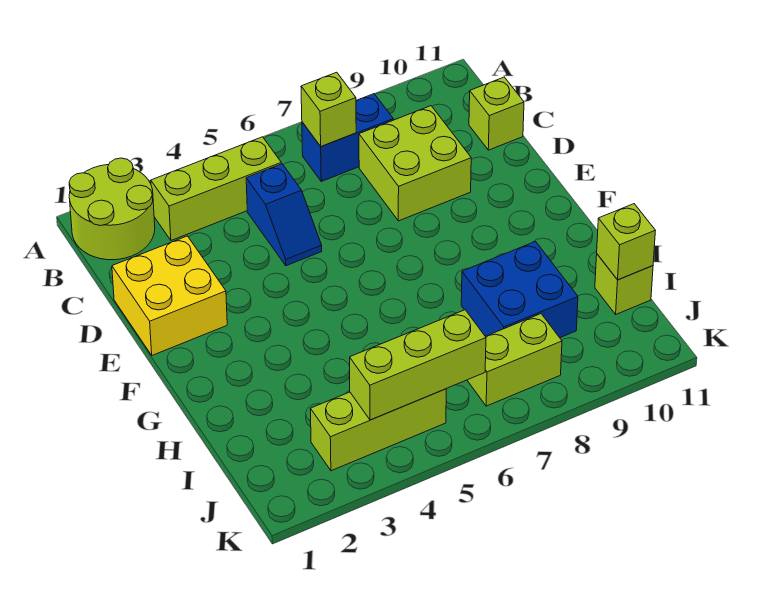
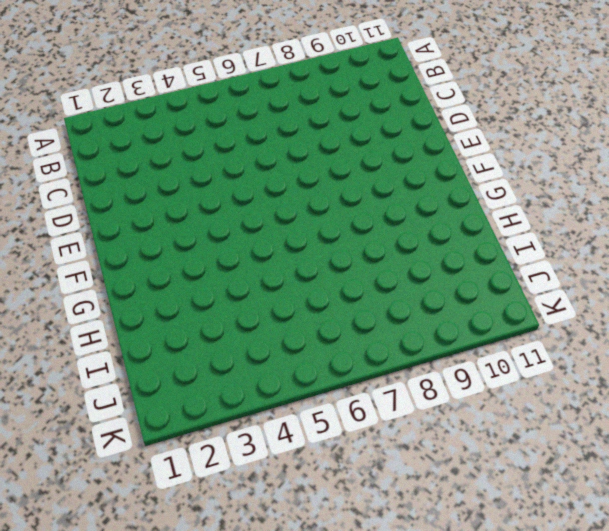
none -> lime round brick A1:B2 level 1
none -> lime brick B3:B5 level 1
none -> blue brick B7:B8 level 1

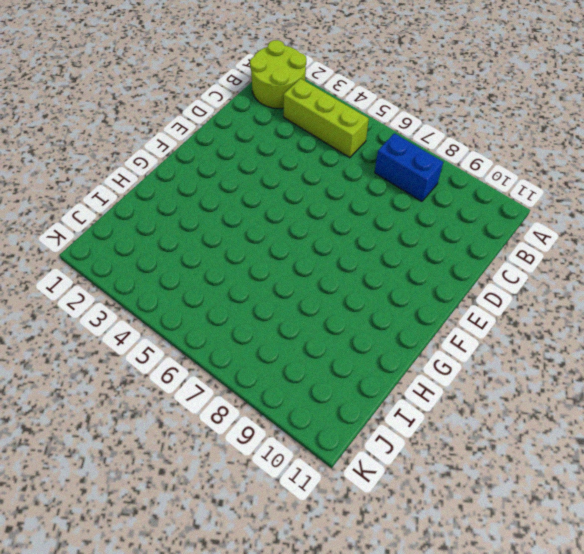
none -> blue slope C5:D5 level 1 top C
none -> lime brick C8:D9 level 1
none -> lime brick C11 level 1

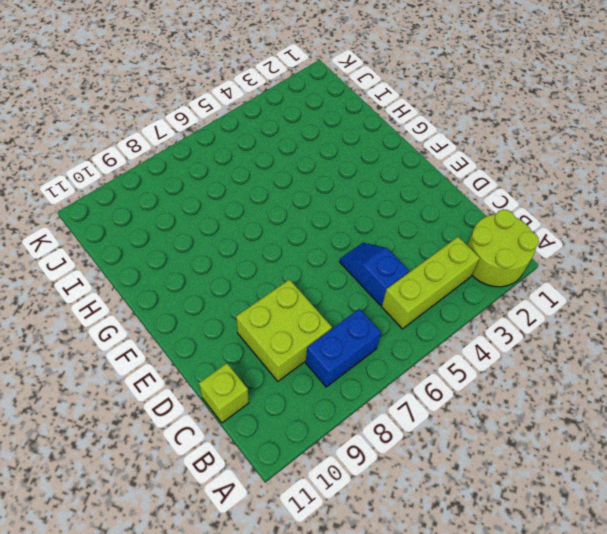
none -> yellow brick D1:E2 level 1
none -> blue brick H8:I9 level 1
none -> lime brick I11 level 1

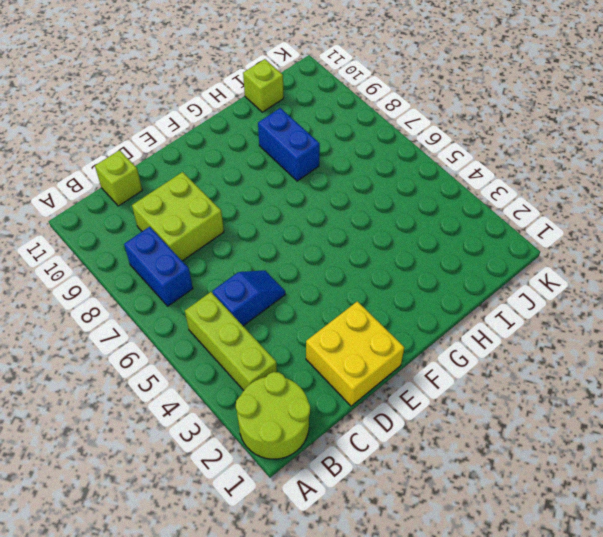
blue brick H8:H9 level 1 -> blue brick H8:I9 level 1
none -> lime brick J3:J5 level 1
none -> lime brick J7:J8 level 1
none -> lime brick B7 level 2

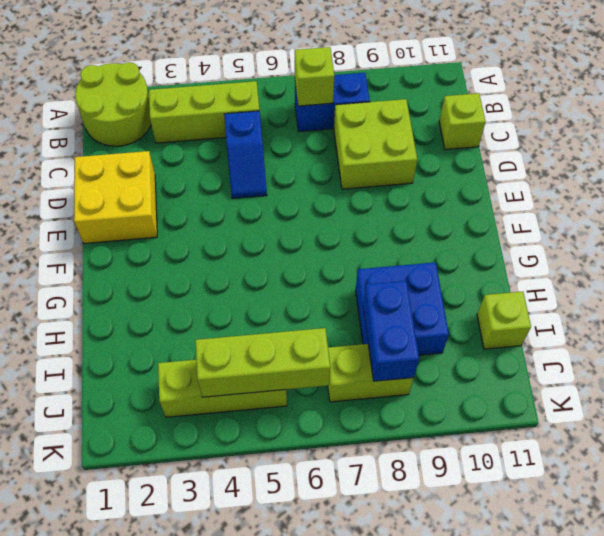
blue brick I8:J8 level 2 -> none
none -> lime brick I11 level 2

